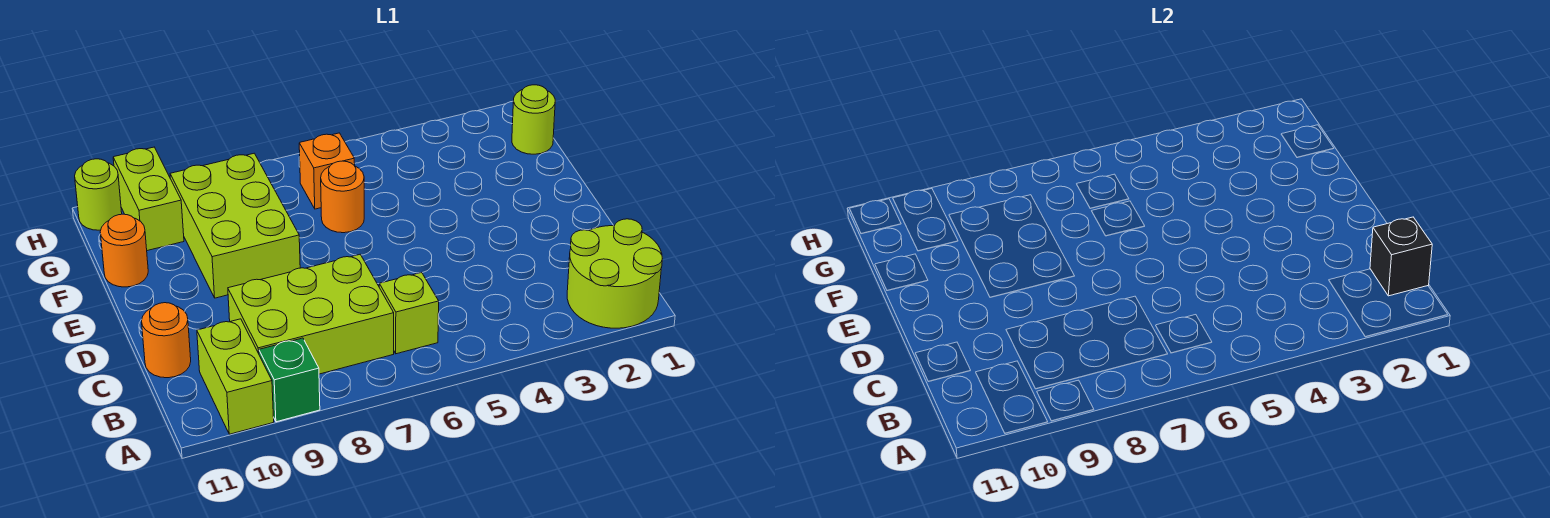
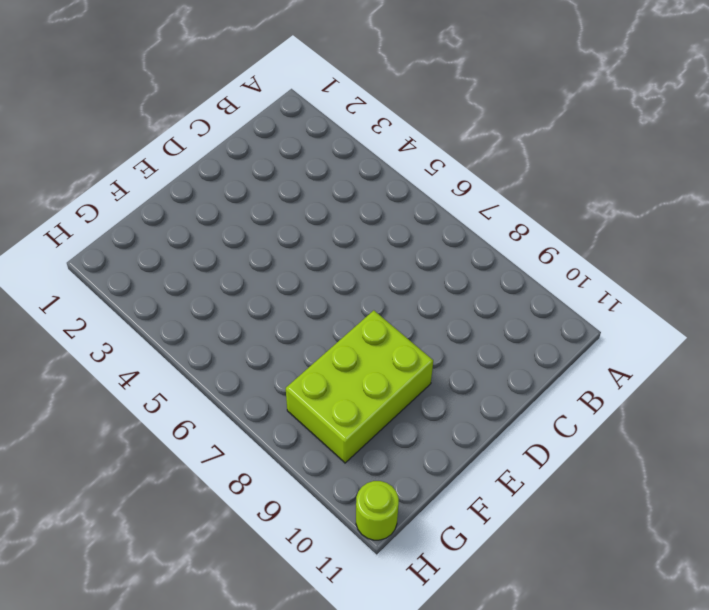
none -> lime round brick A1:B2 level 1
none -> green brick A9 level 1
none -> lime brick A10:B10 level 1

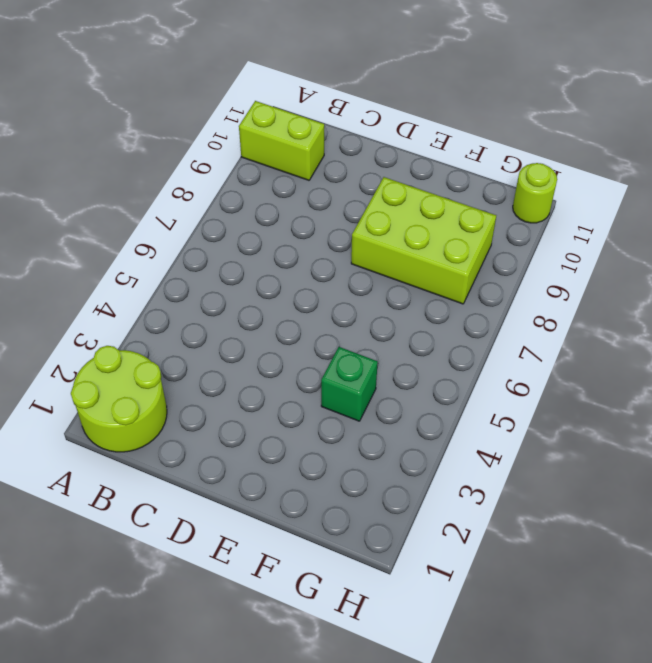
green brick F4 level 1 -> green brick A9 level 1
none -> lime brick B6 level 1
none -> lime brick B7:C9 level 1
none -> orange round brick C11 level 1

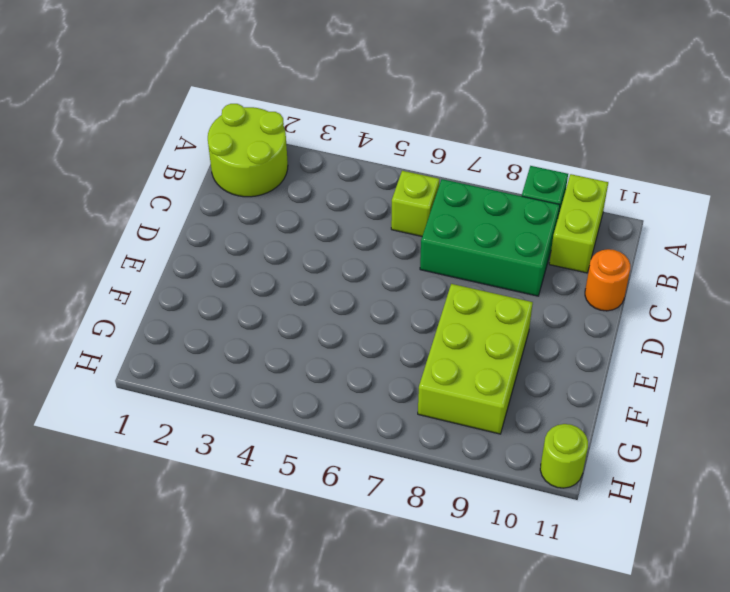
green brick B7:C9 level 1 -> lime brick B7:C9 level 1
none -> orange round brick F6 level 1
none -> orange round brick F11 level 1
none -> lime round brick G1 level 1

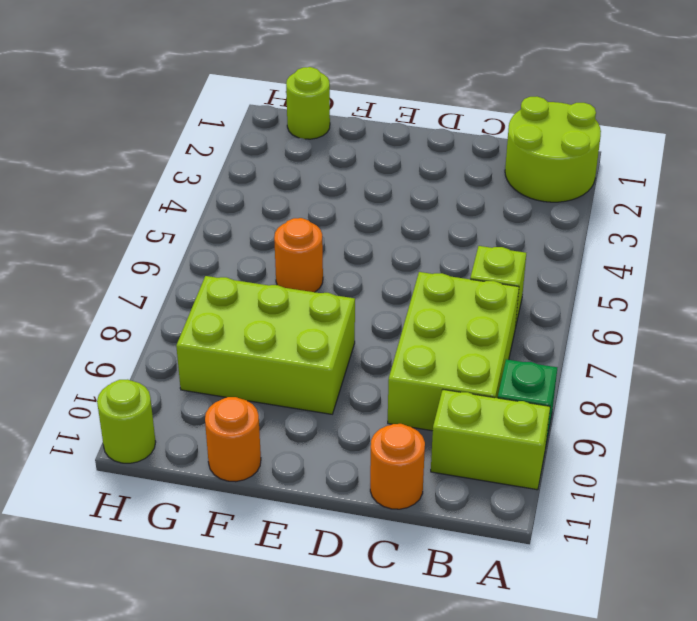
none -> orange brick G6 level 1
none -> lime brick G10:H10 level 1
none -> black brick B1 level 2

